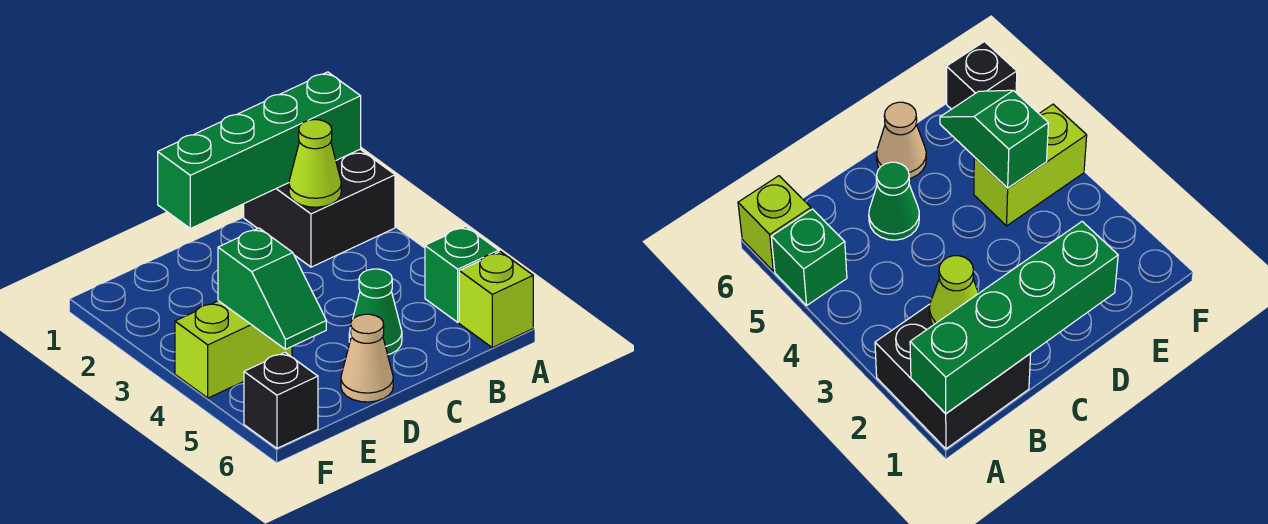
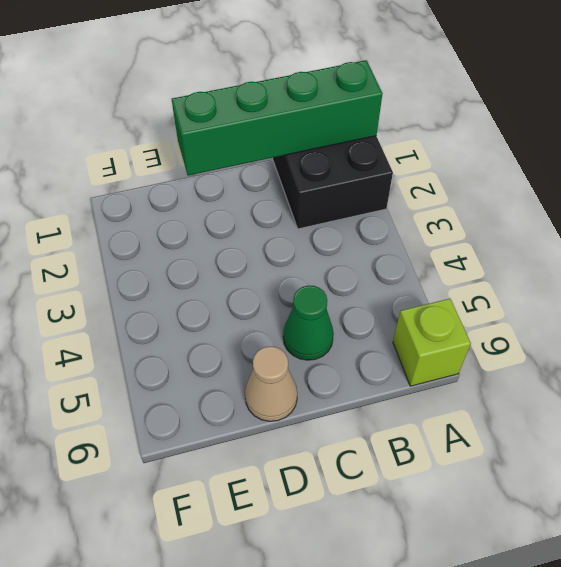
none -> green brick A5 level 1
none -> lime brick E4:F4 level 1

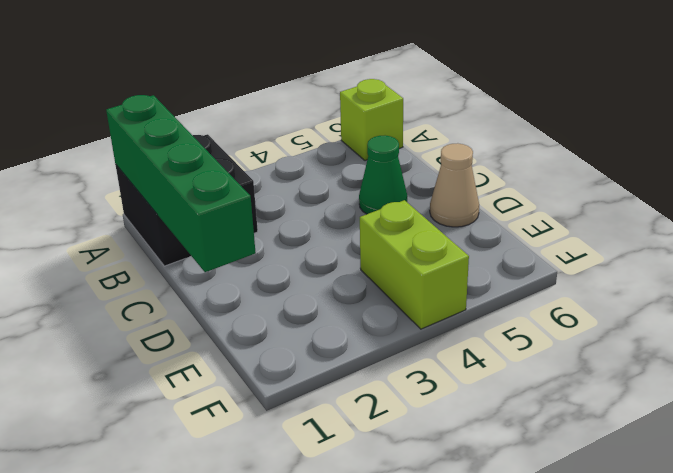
none -> green brick A5 level 1
none -> black brick F6 level 1

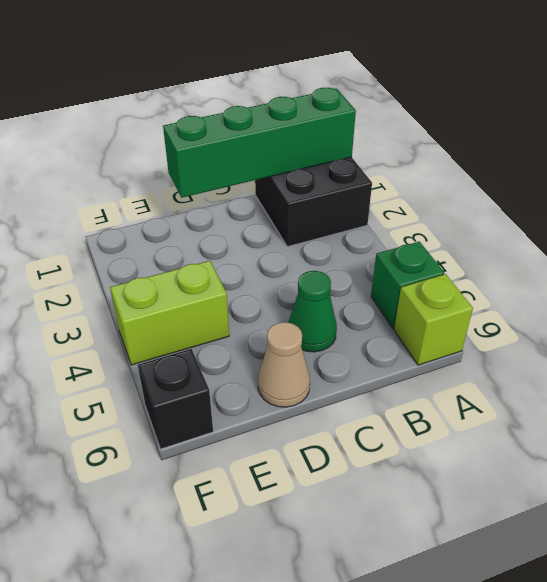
none -> lime cone B2 level 2
none -> green slope E4:E5 level 2 top 4

